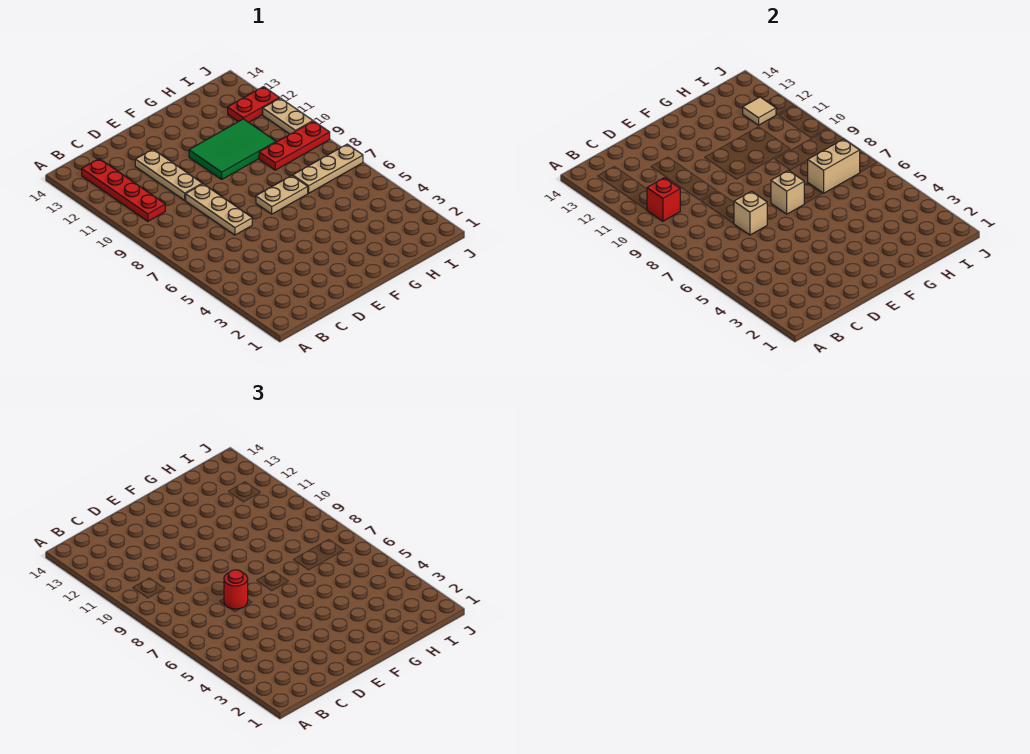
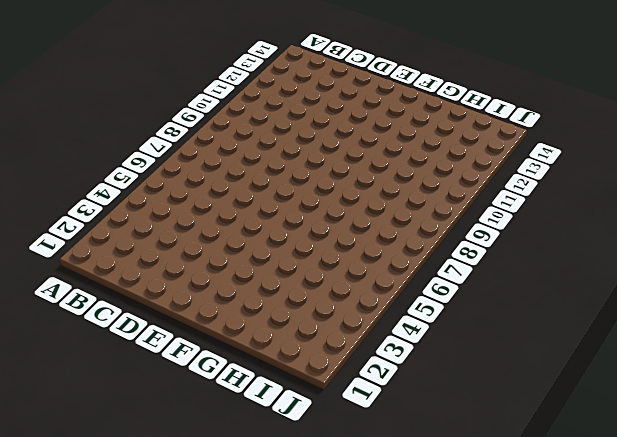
none -> red plate B10:B13 level 1
none -> tan plate D7:D9 level 1
none -> tan plate D10:D12 level 1

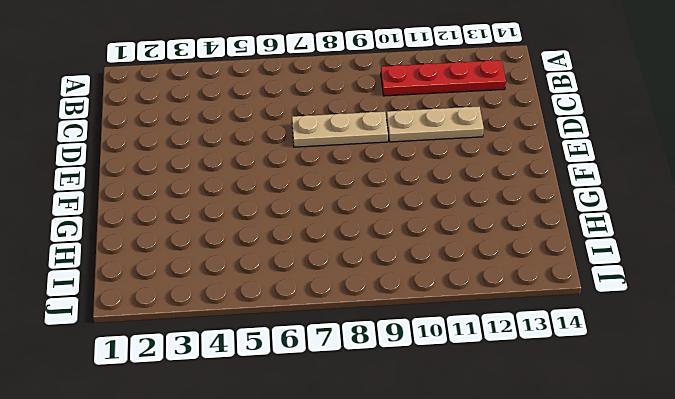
none -> tan plate F7:G7 level 1
none -> green tile F10:H11 level 1
none -> tan plate H7:J7 level 1

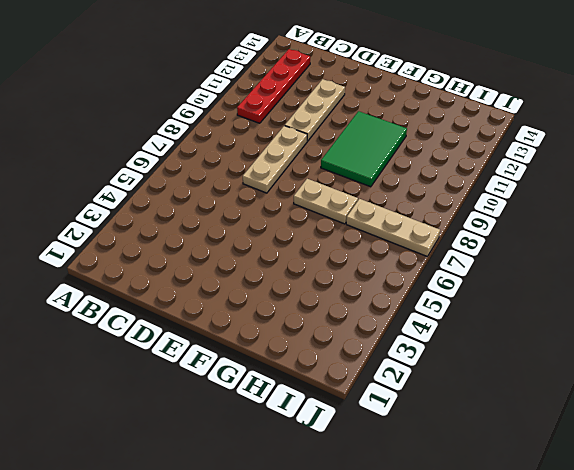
green tile F9:G11 level 1 -> green tile F10:H11 level 1
none -> red plate H9:J9 level 1
none -> red plate I12:J12 level 1
none -> tan plate J10:J11 level 1

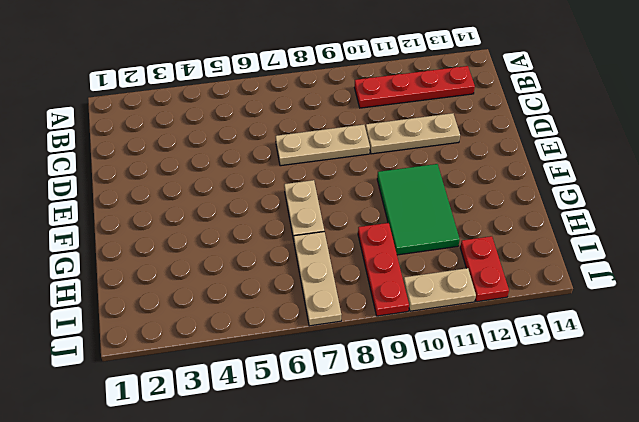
none -> red brick B10 level 2
none -> tan brick D7 level 2
none -> tan brick F7 level 2

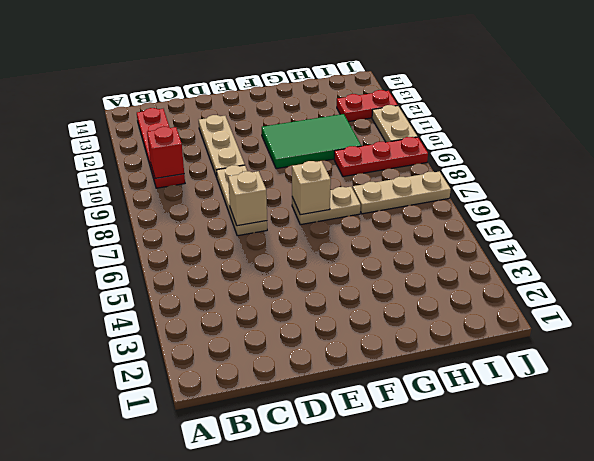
none -> tan brick H7:I7 level 2
none -> tan tile I12 level 2
none -> red round brick D7 level 3

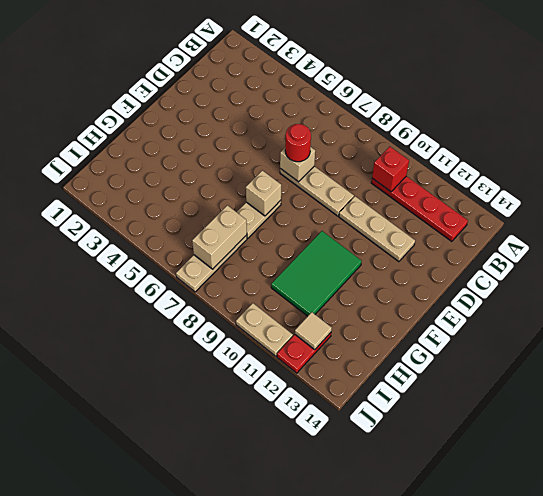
none -> red plate H9:J9 level 1

